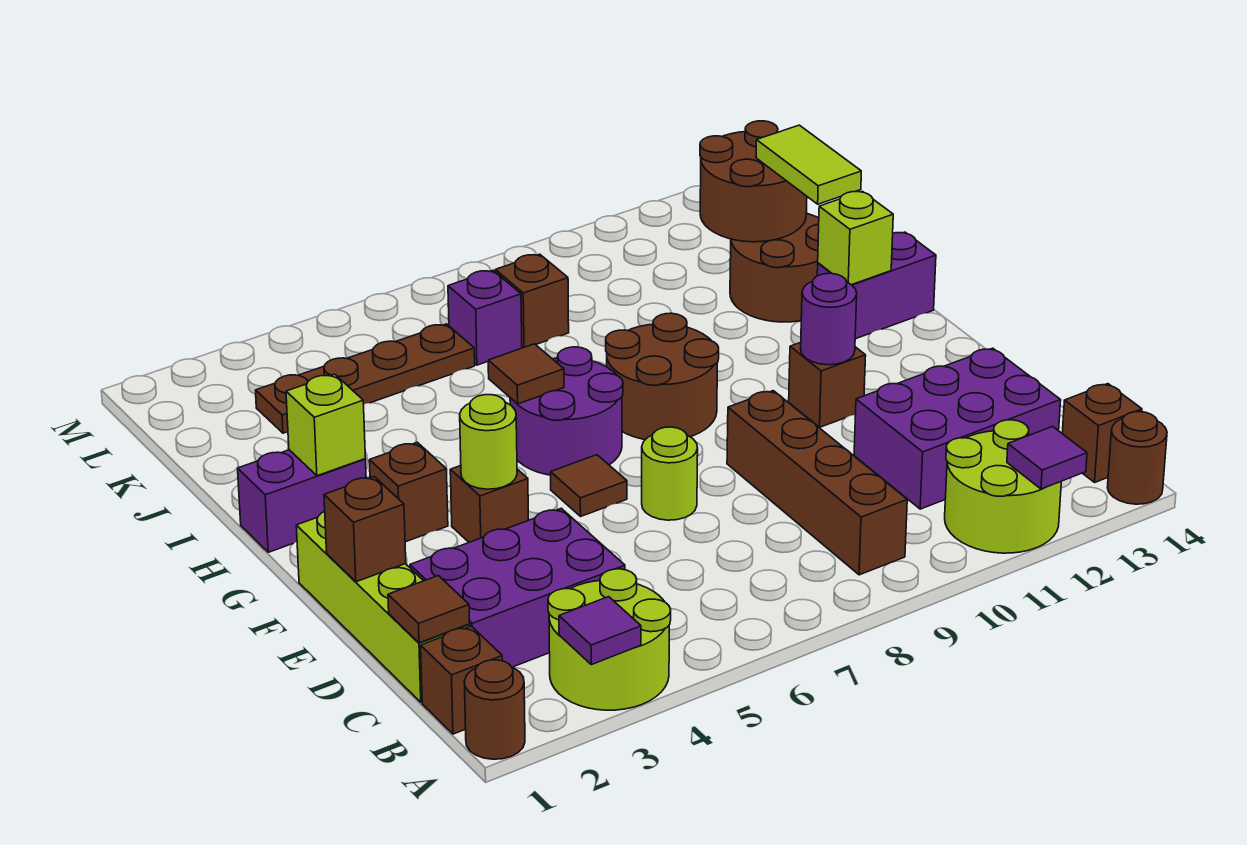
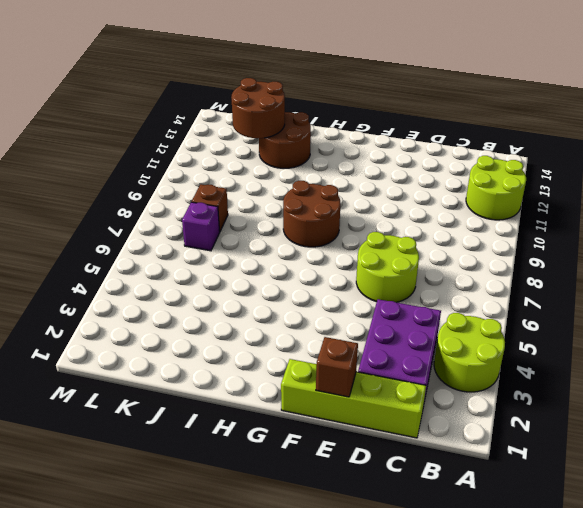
lime round brick D6:E7 level 1 -> lime round brick E7 level 1
none -> brown round brick A1 level 1
none -> brown round brick A14 level 1
none -> brown brick B1 level 1
none -> brown brick B9:E9 level 1

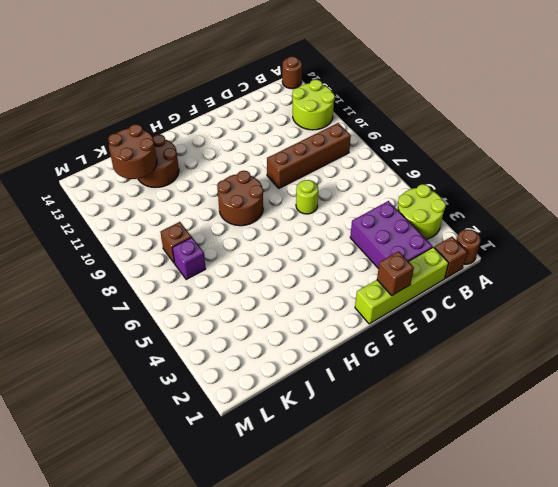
none -> brown brick B14 level 1
none -> purple brick C11:D13 level 1
none -> brown brick F4 level 1
none -> brown tile F6 level 1

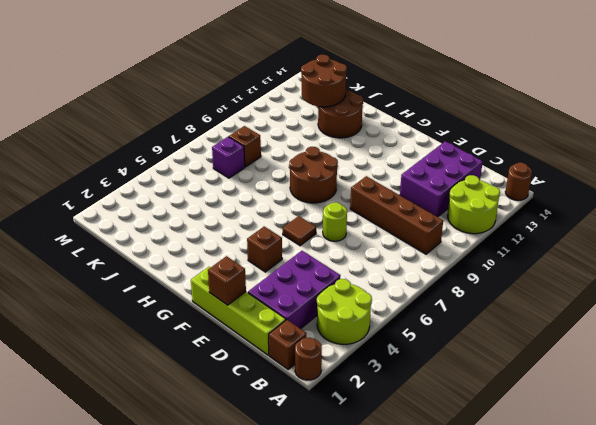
none -> brown brick B14 level 1
none -> brown brick F11 level 1
none -> brown brick G3 level 1
none -> purple round brick G6:H7 level 1

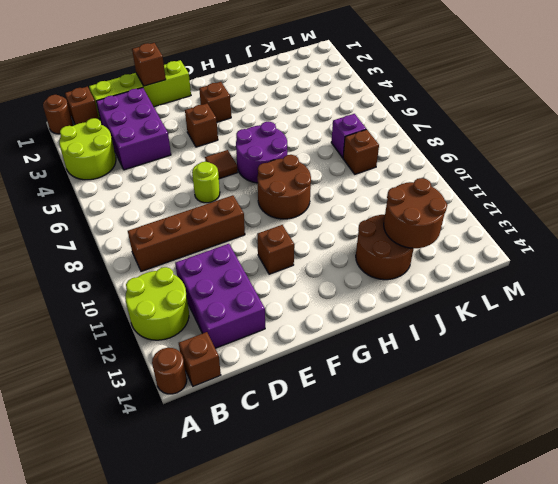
none -> purple brick H1:H2 level 1
none -> purple brick H13:H14 level 1
none -> brown plate K3:K6 level 1
none -> purple tile A3 level 2

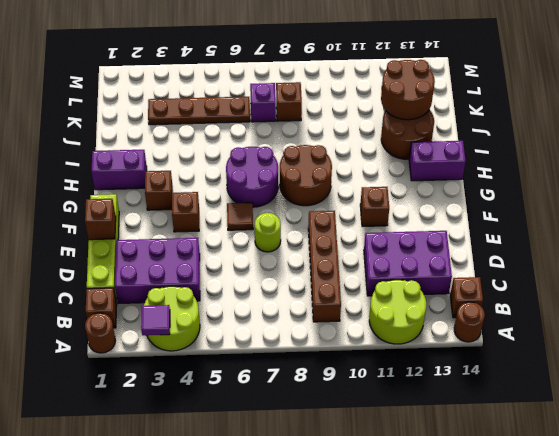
none -> purple tile A12 level 2
none -> brown tile C1 level 2
none -> lime round brick F4 level 2
none -> purple round brick F11 level 2

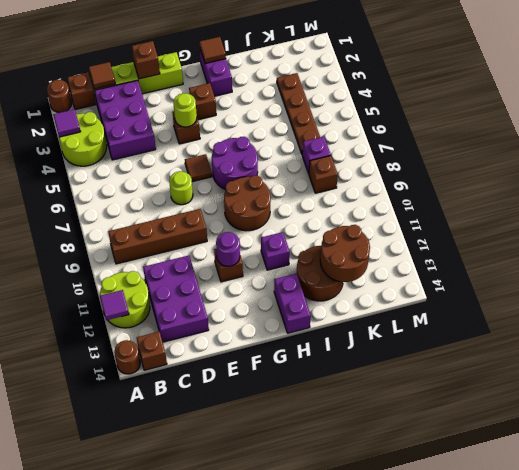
brown tile H1 level 2 -> brown tile H6 level 2
purple brick H11 level 1 -> none
none -> lime brick H2 level 2
none -> lime brick H13 level 2
none -> lime tile I13:J13 level 3

